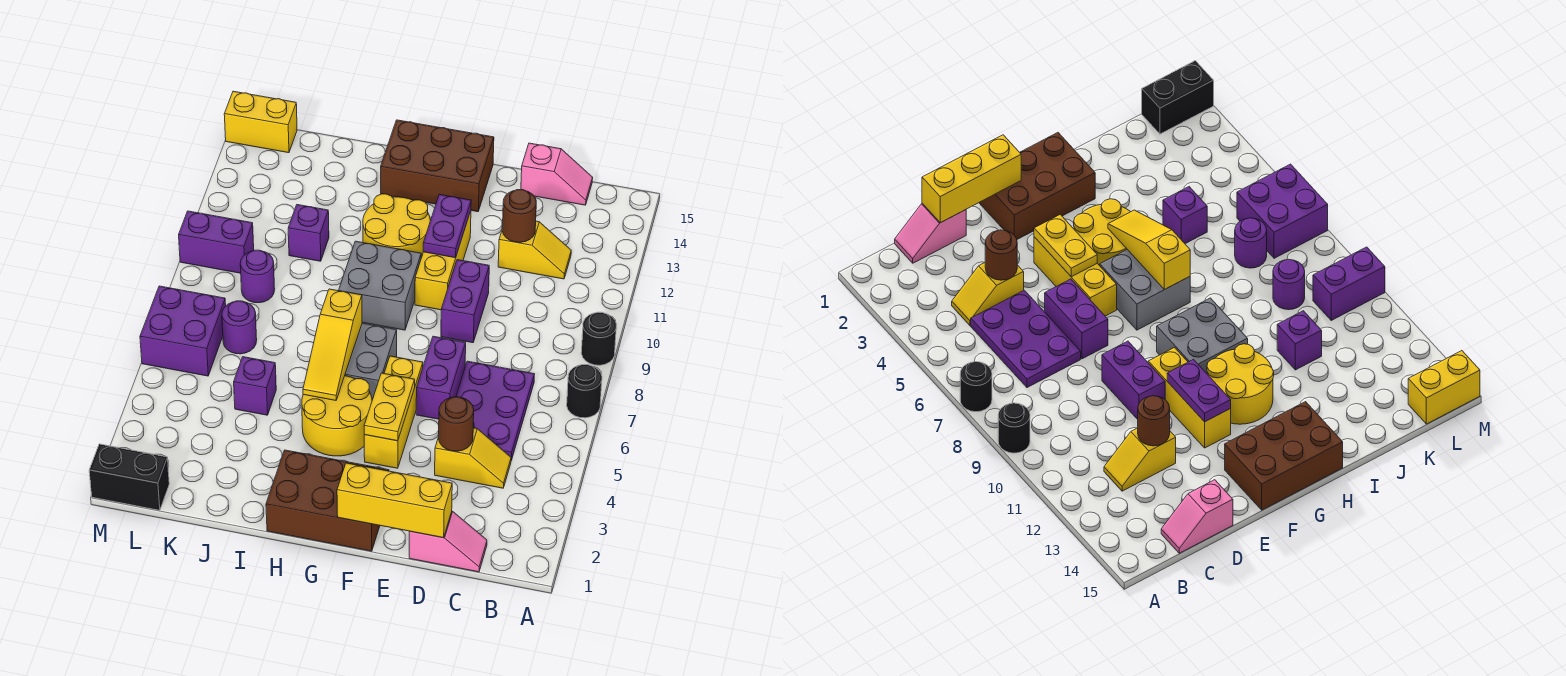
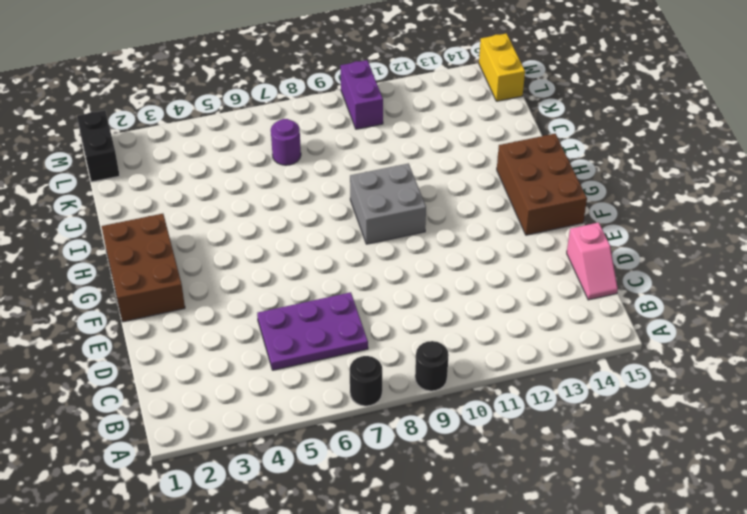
none -> pink slope C1:D1 level 1 top D
none -> yellow slope C4:D4 level 1 top D
none -> yellow slope C12:D12 level 1 top D
none -> purple brick E6:E7 level 1

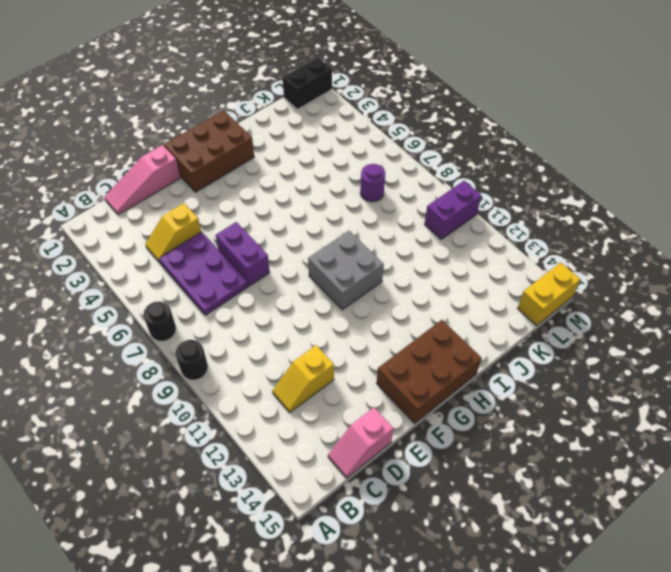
pink slope C1:E1 level 1 top E -> pink slope C1:D1 level 1 top D
none -> purple brick E9:E10 level 1
none -> yellow brick F4:F6 level 1
none -> yellow brick F10:F12 level 1
none -> yellow round brick G4:H5 level 1

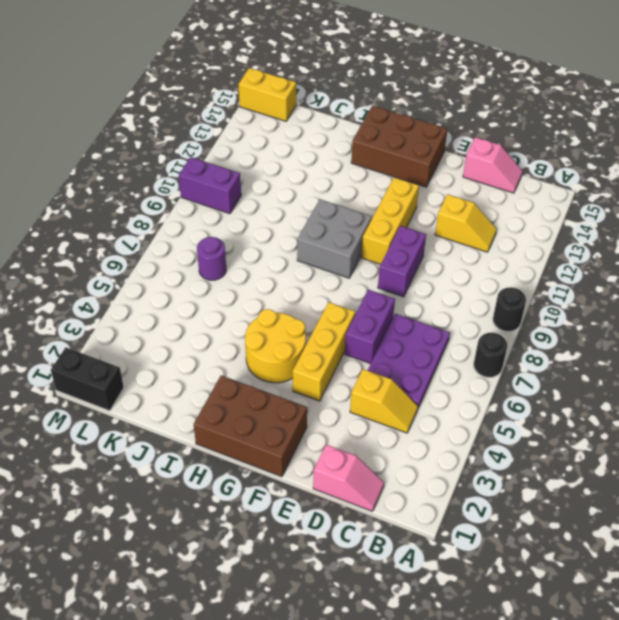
none -> grey brick G6:H7 level 1
none -> yellow round brick G11:H12 level 1
none -> purple brick J5 level 1
none -> purple brick J11 level 1

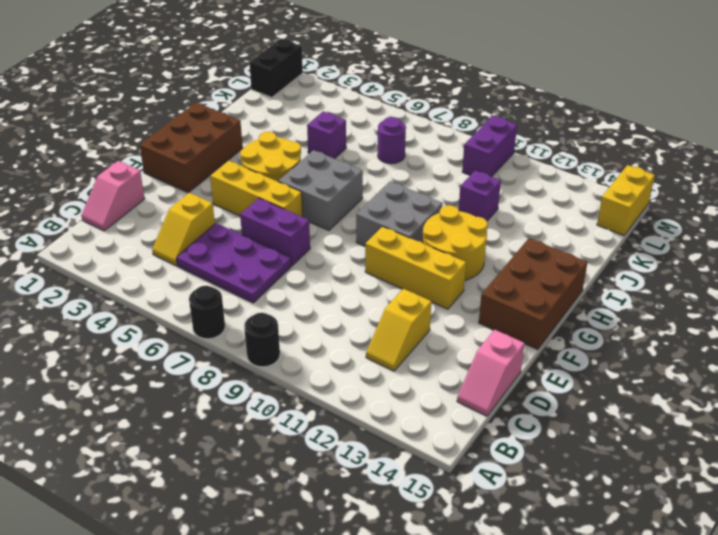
none -> purple brick E9:E10 level 1
none -> purple round brick K9 level 1
none -> purple brick L6:M7 level 1
none -> yellow brick D1:F1 level 2

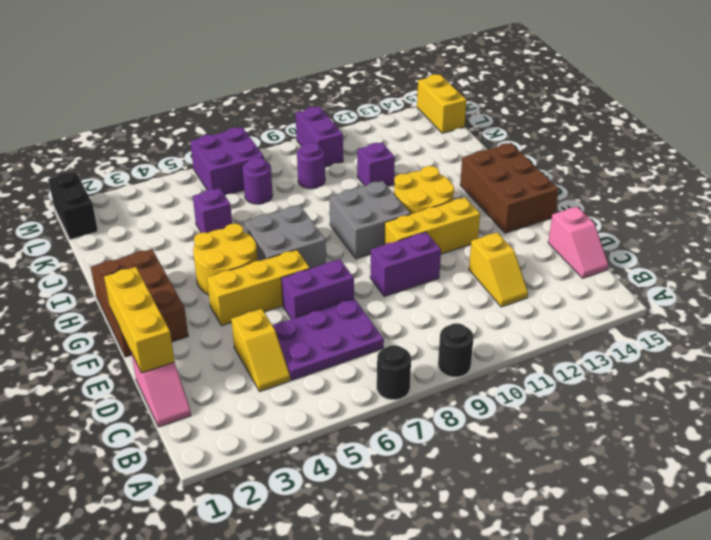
none -> brown round brick D4 level 2
none -> brown round brick D12 level 2
none -> yellow plate F4:F5 level 2
none -> purple plate F11:F12 level 2

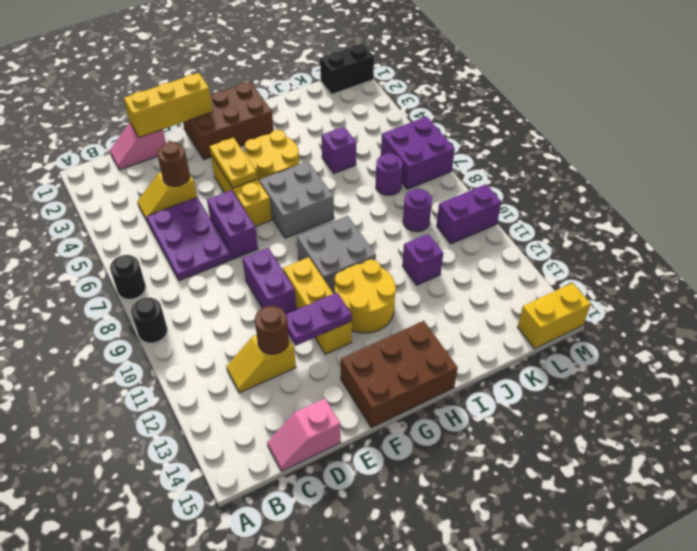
purple plate E12:F12 level 2 -> purple plate F11:F12 level 2
none -> yellow slope H5:H7 level 2 top 7

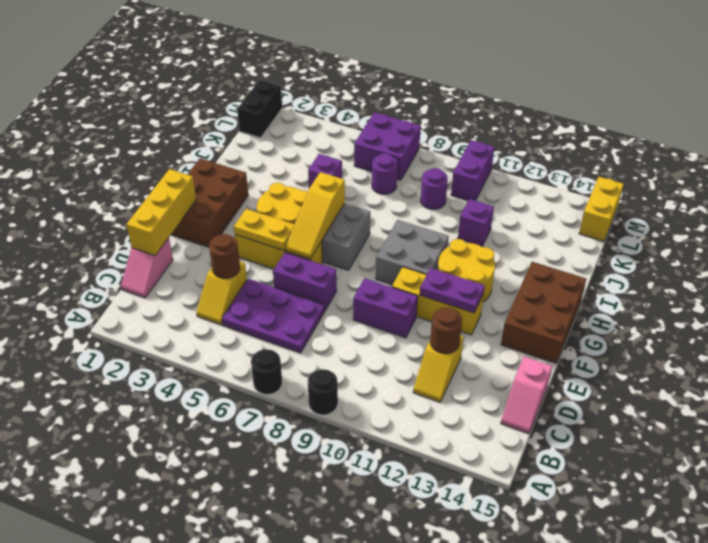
yellow slope F6:H6 level 2 top H -> yellow slope H5:H7 level 2 top 7

